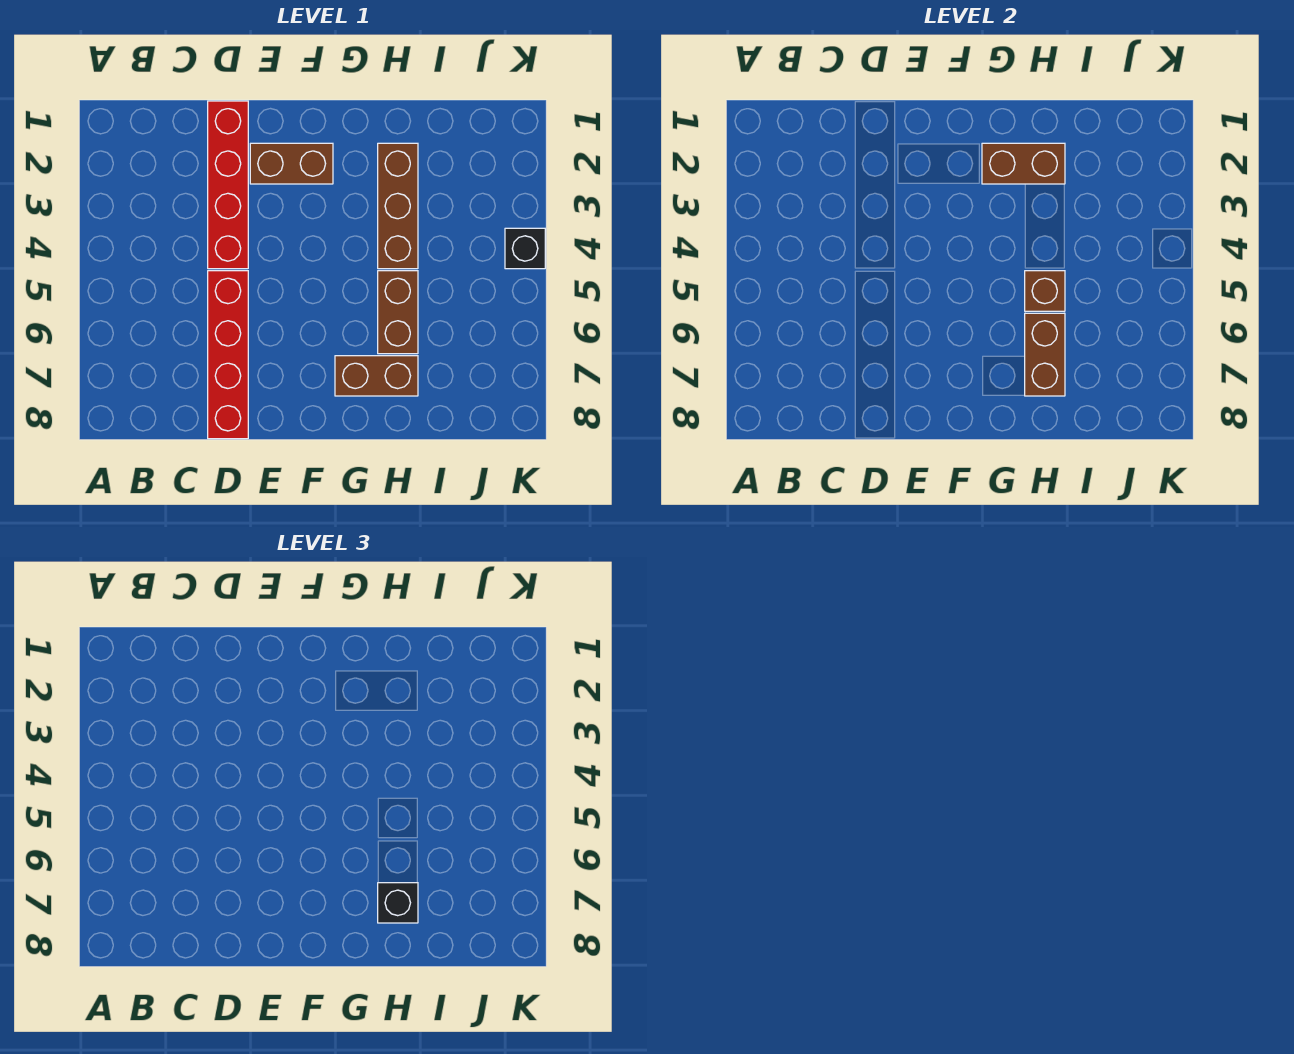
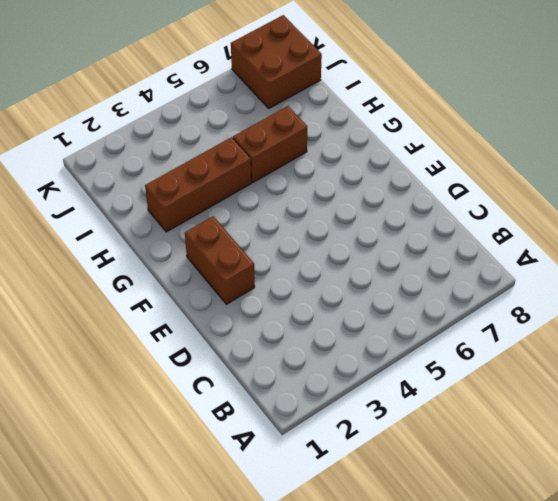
brown brick J7:K8 level 1 -> none
none -> red brick D1:D4 level 1
none -> red brick D5:D8 level 1

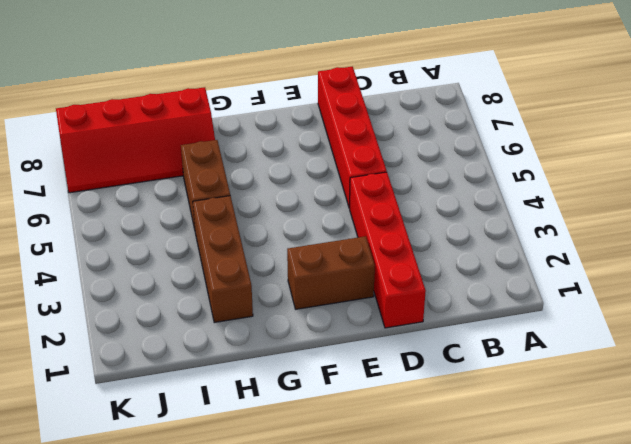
red slope H7:K8 level 1 top 8 -> brown brick G7:H7 level 1
none -> black brick K4 level 1
none -> brown brick G2:H2 level 2

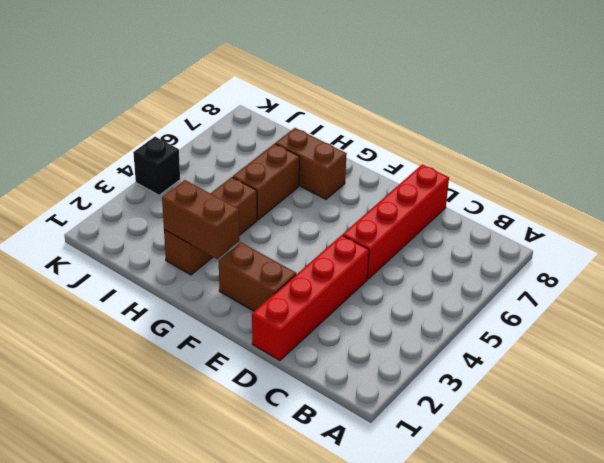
none -> brown brick H5 level 2
none -> brown brick H6:H7 level 2

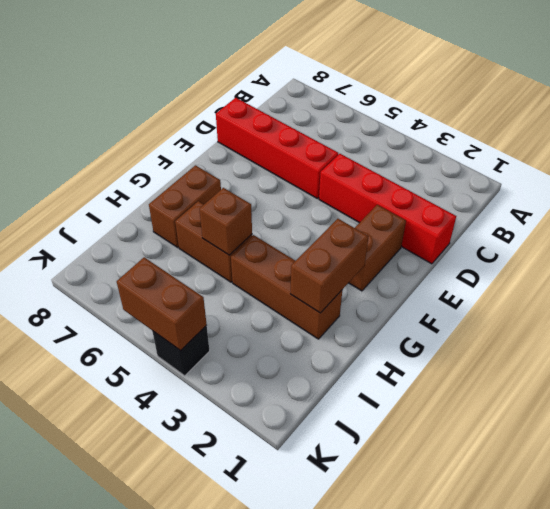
brown brick K4:K5 level 2 -> brown brick H6:H7 level 2
none -> black brick H7 level 3

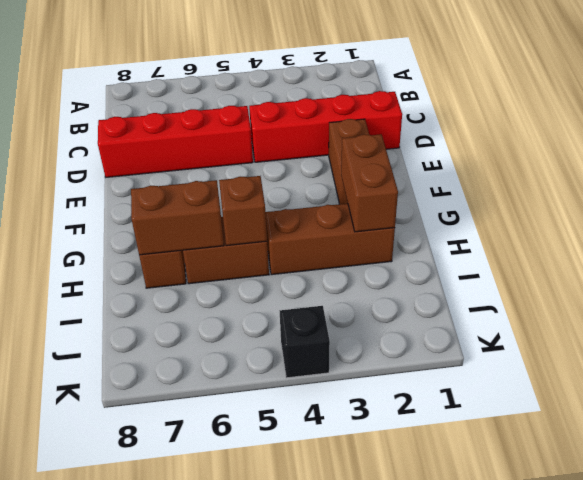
none -> black brick H7 level 3

